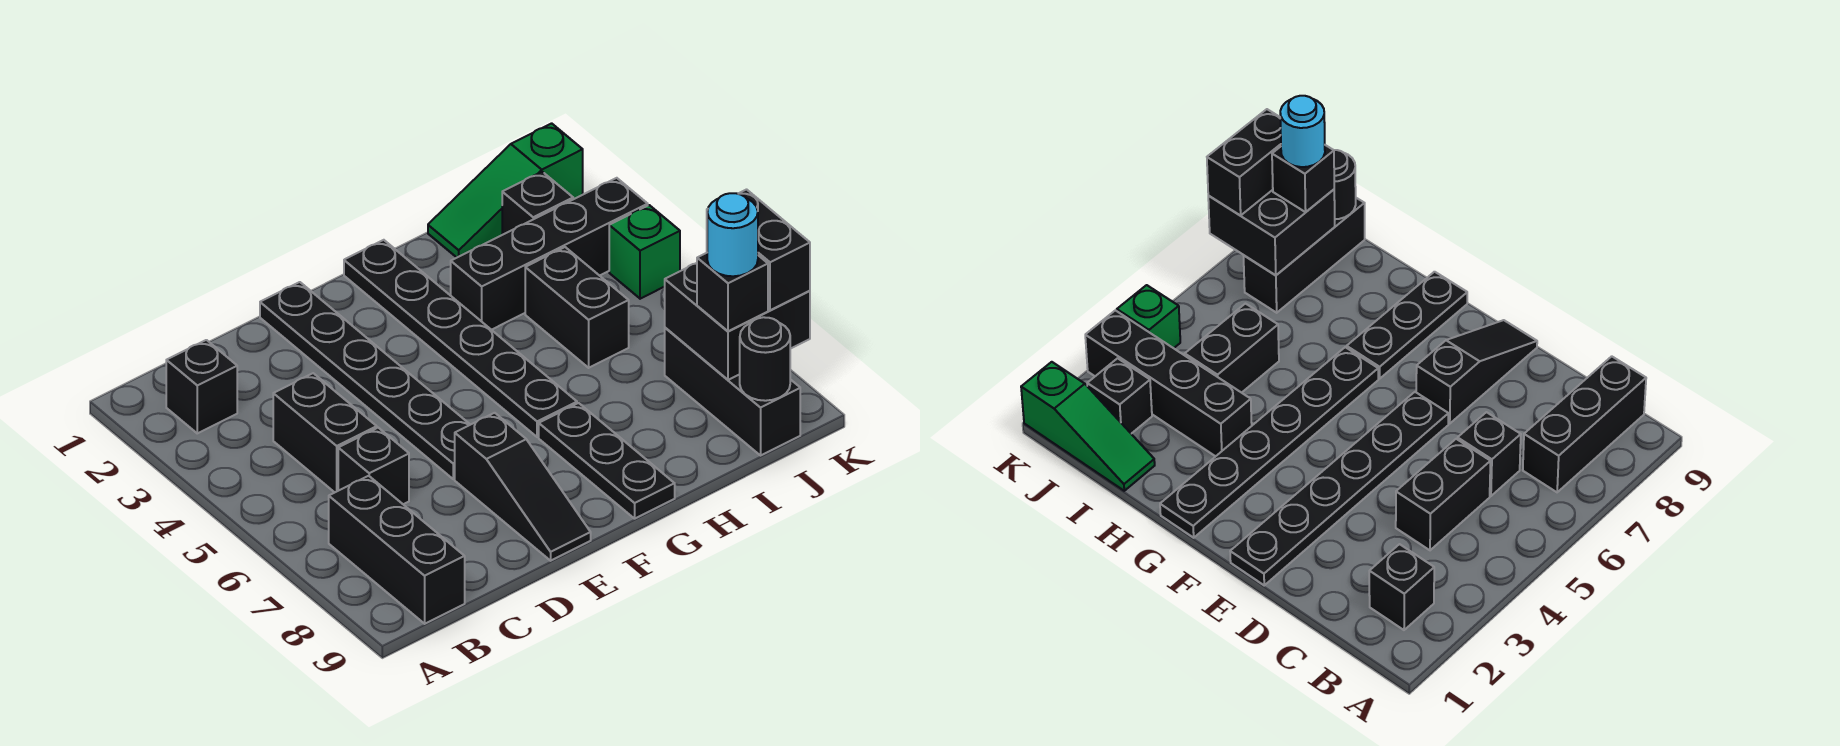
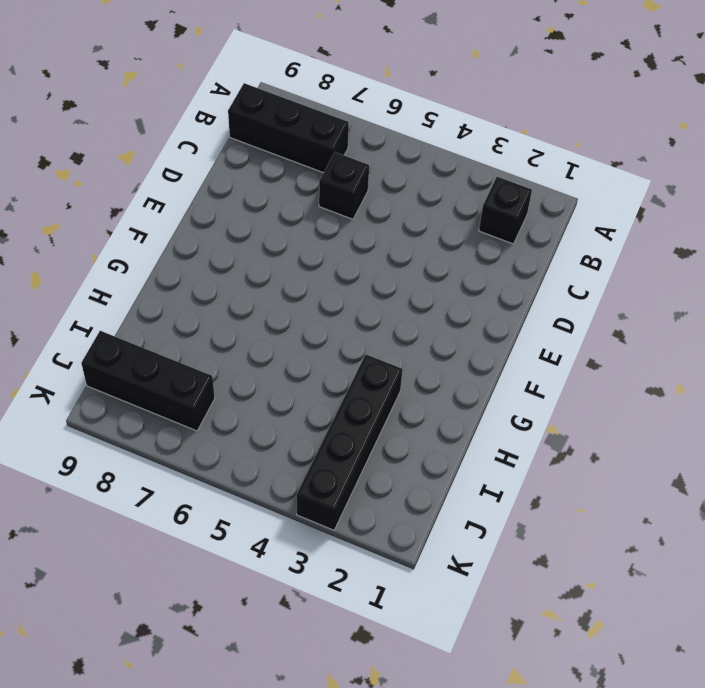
none -> black brick C4:C5 level 1
none -> black plate E1:E6 level 1
none -> black slope E7:E9 level 1 top 7

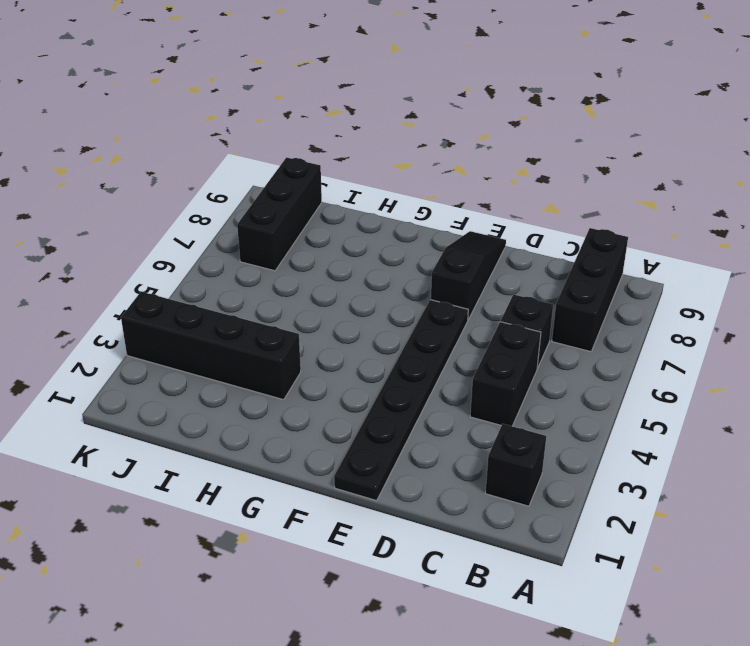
none -> black plate G1:G6 level 1
none -> black plate G7:G9 level 1
none -> green slope I1:K1 level 1 top K

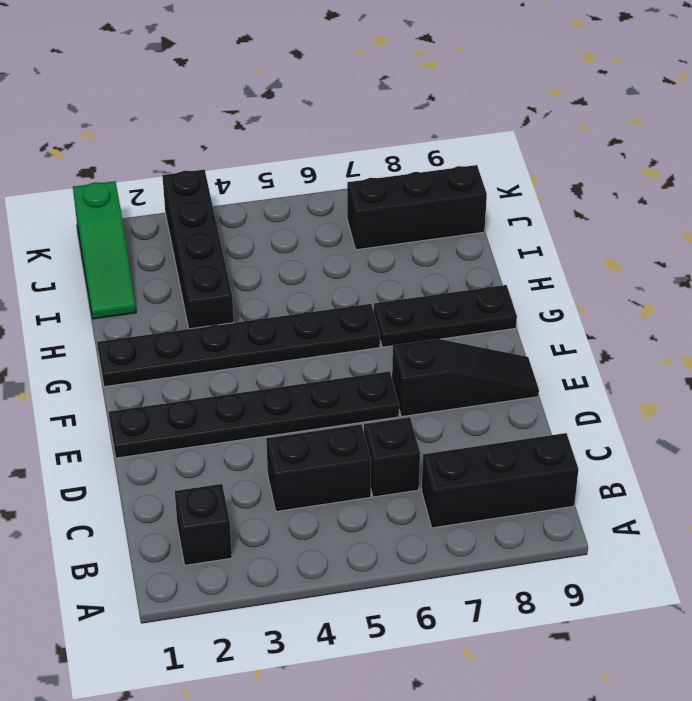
none -> black brick I4:I5 level 1
none -> black brick J2 level 1
none -> green brick K4 level 1

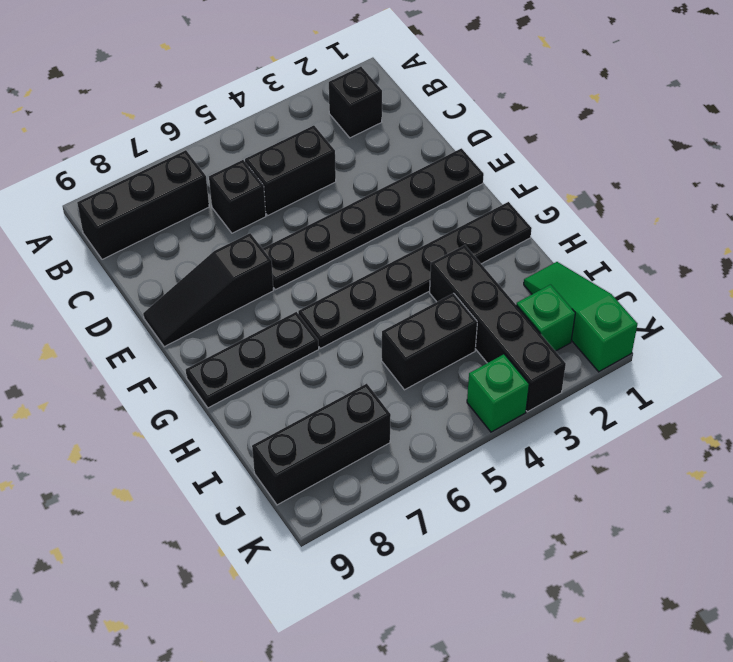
green brick J2 level 1 -> black brick J2 level 1
none -> black brick J7:K8 level 2
none -> black round brick J9 level 2
none -> black brick J8 level 3

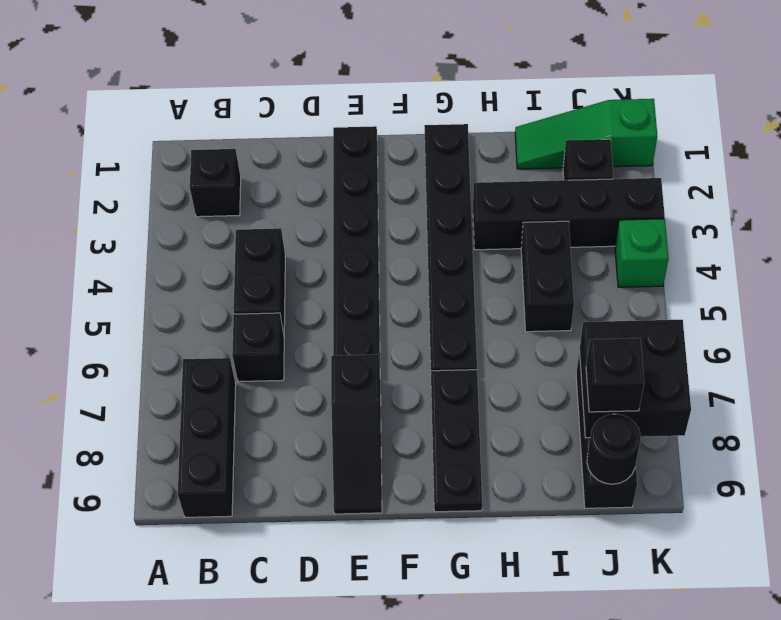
none -> black brick K7:K8 level 3
none -> cyan round brick J8 level 4

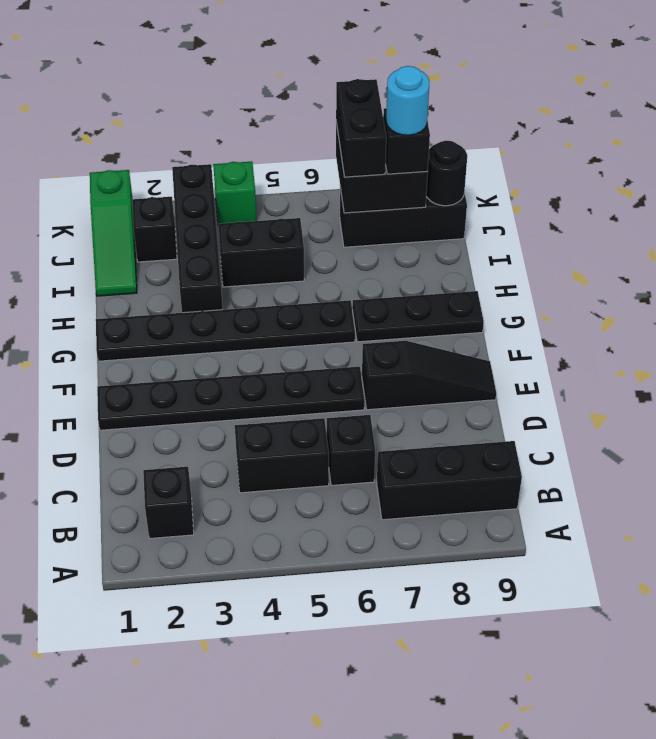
black brick J7:K7 level 3 -> black brick K7:K8 level 3

